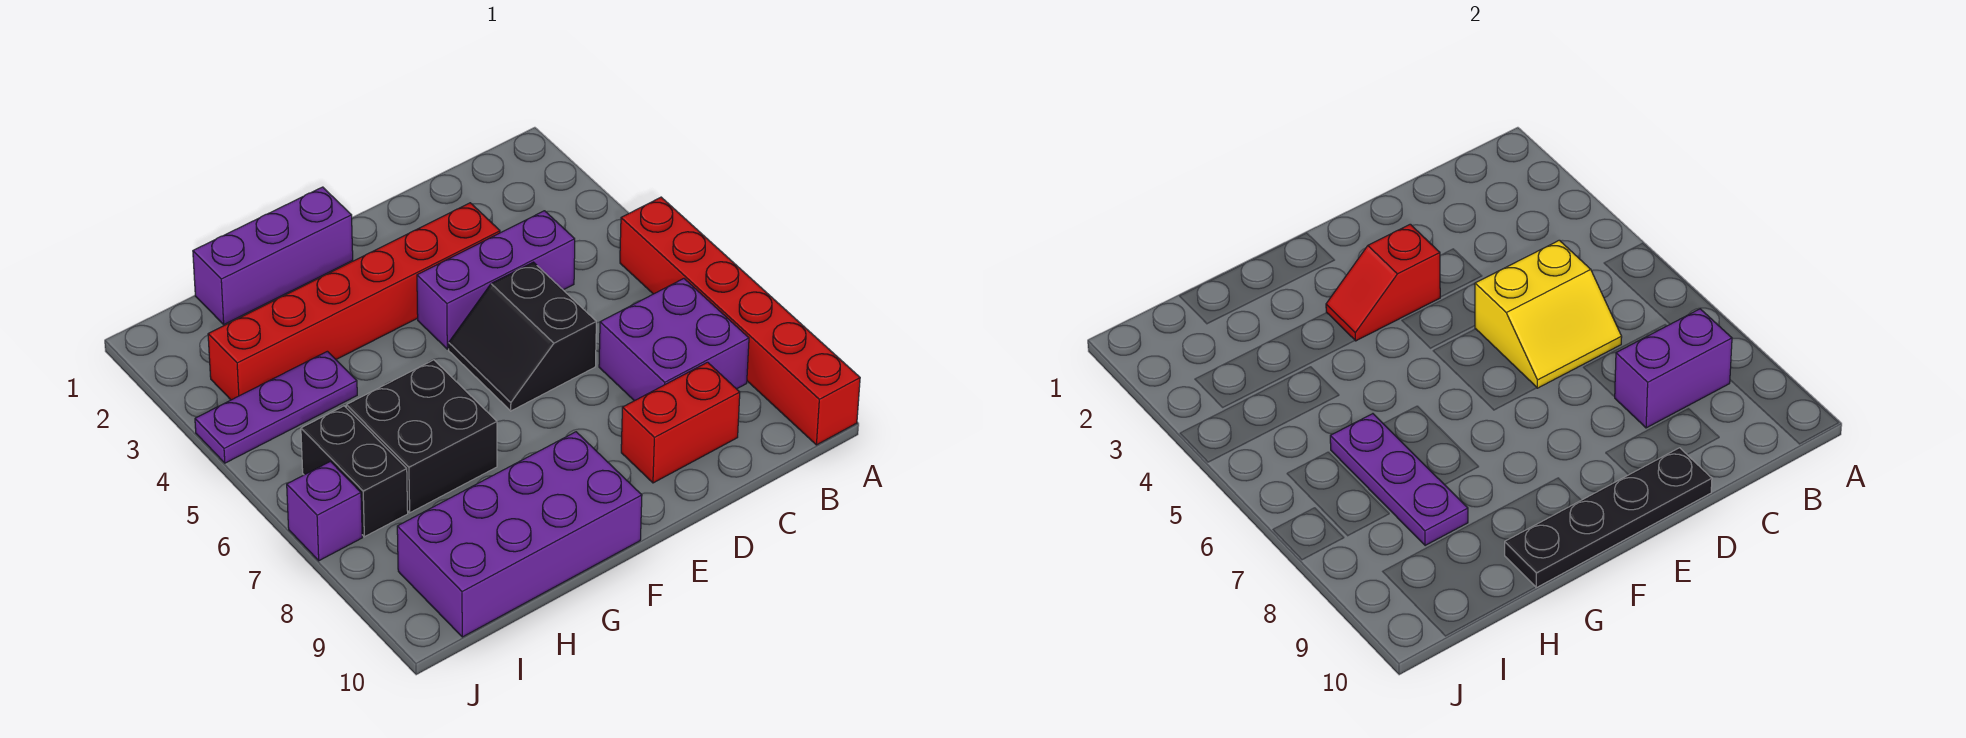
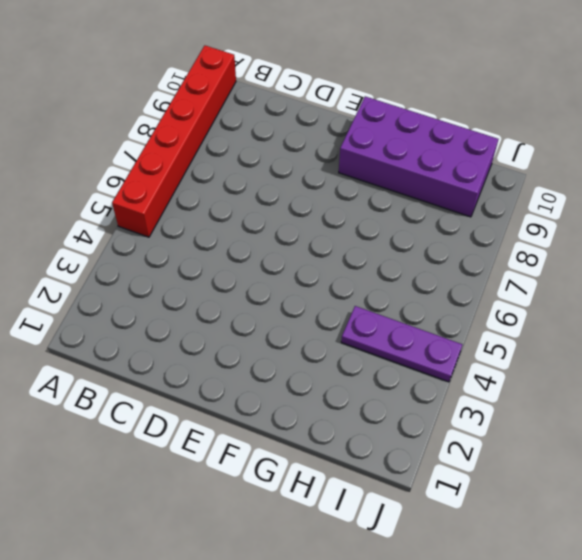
none -> purple brick B7:C8 level 1
none -> purple brick C4:E4 level 1
none -> red brick C9:D9 level 1

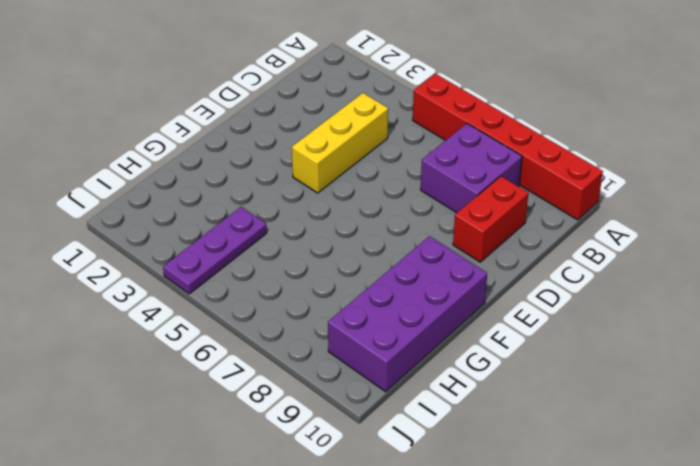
yellow brick C4:E4 level 1 -> purple brick C4:E4 level 1
none -> red brick D3:I3 level 1
none -> black slope D5:E6 level 1 top D
none -> purple brick F1:H1 level 1

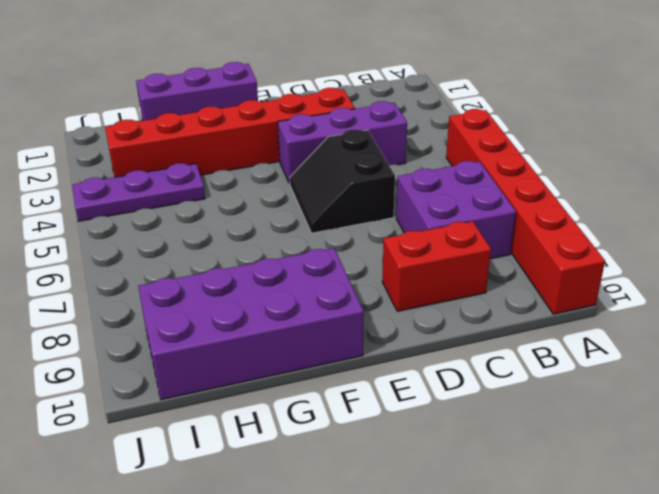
none -> black brick G6:H7 level 1
none -> black brick I6:I7 level 1
none -> purple brick J7 level 1

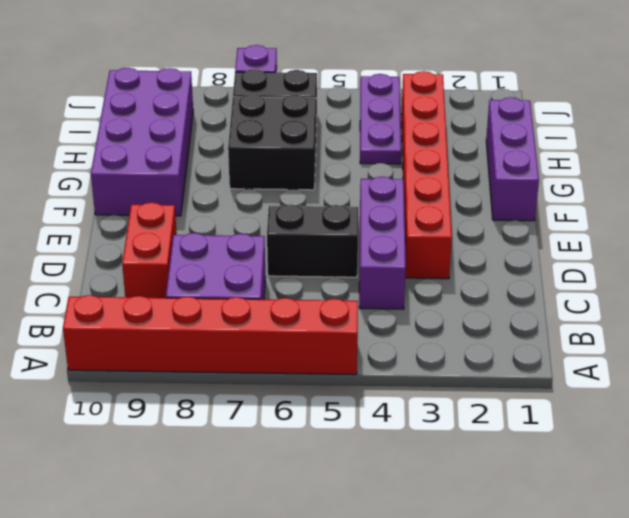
none -> purple brick B8:C8 level 2
none -> yellow slope C5:D6 level 2 top 5
none -> black plate D10:G10 level 2

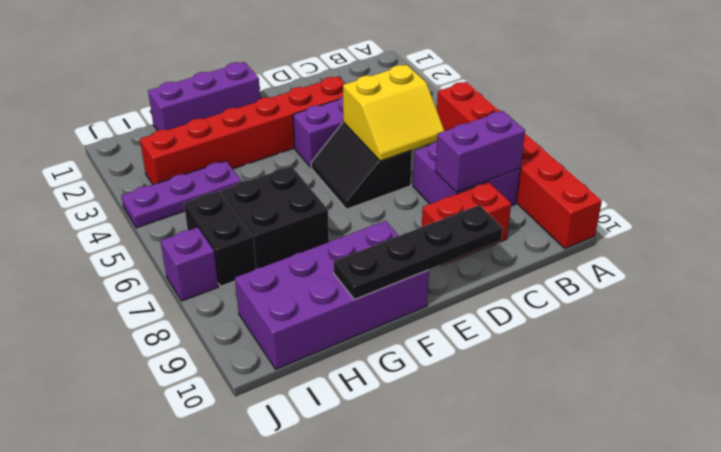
none -> red slope E3:F3 level 2 top E
none -> purple plate H6:H8 level 2

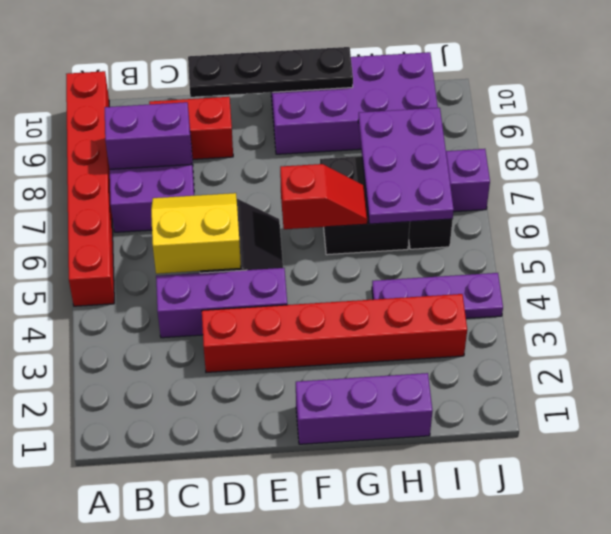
red slope F6:G6 level 2 top F -> red slope E3:F3 level 2 top E
purple plate H6:I8 level 2 -> purple plate H6:H8 level 2

